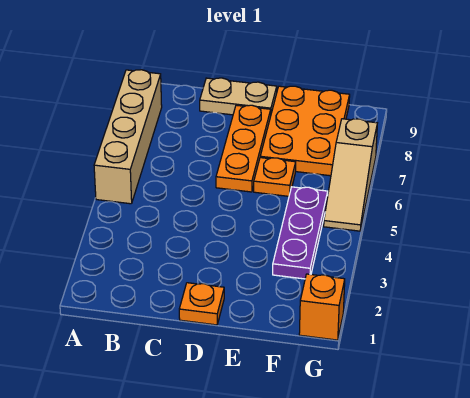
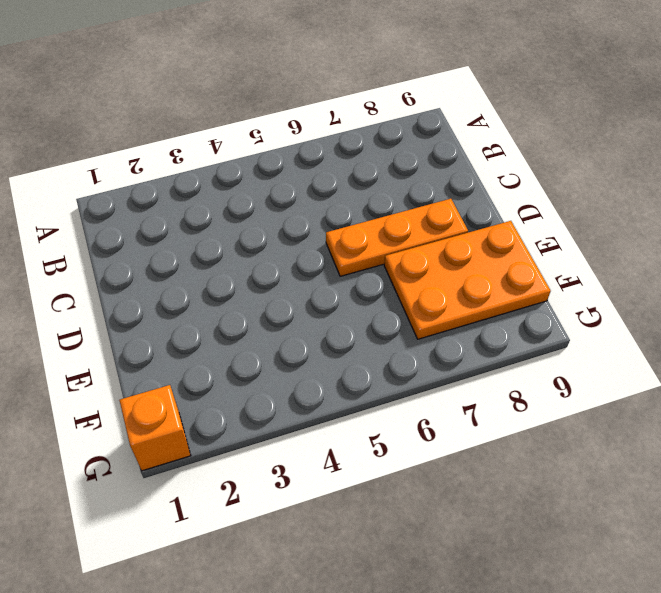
none -> tan brick A5:A8 level 1
none -> tan plate C9:D9 level 1

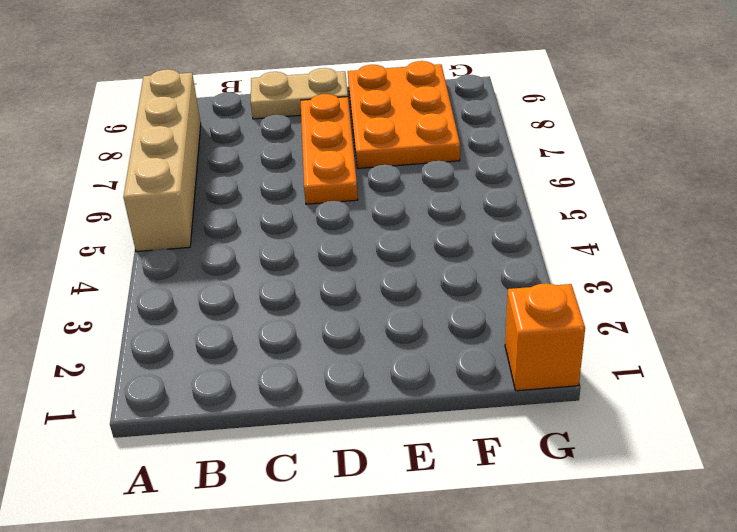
none -> orange plate D1 level 1
none -> orange plate E6 level 1

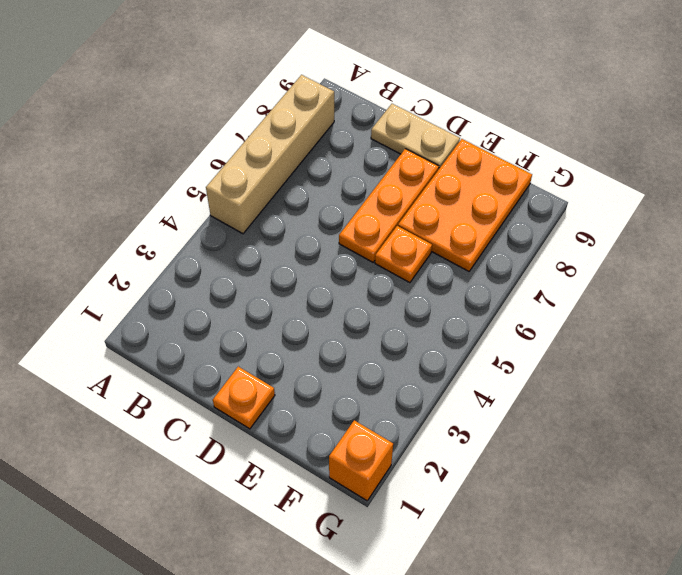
none -> purple plate F3:F5 level 1
none -> tan slope G5:G7 level 1 top 7

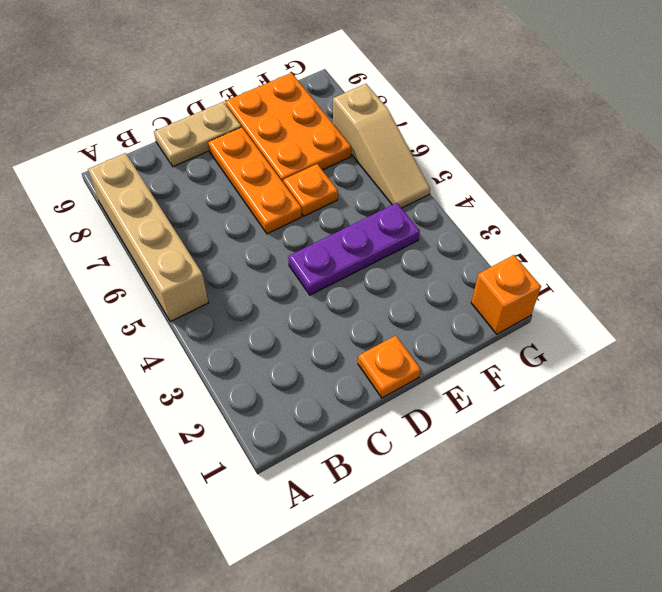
purple plate D4:F4 level 1 -> purple plate F3:F5 level 1

